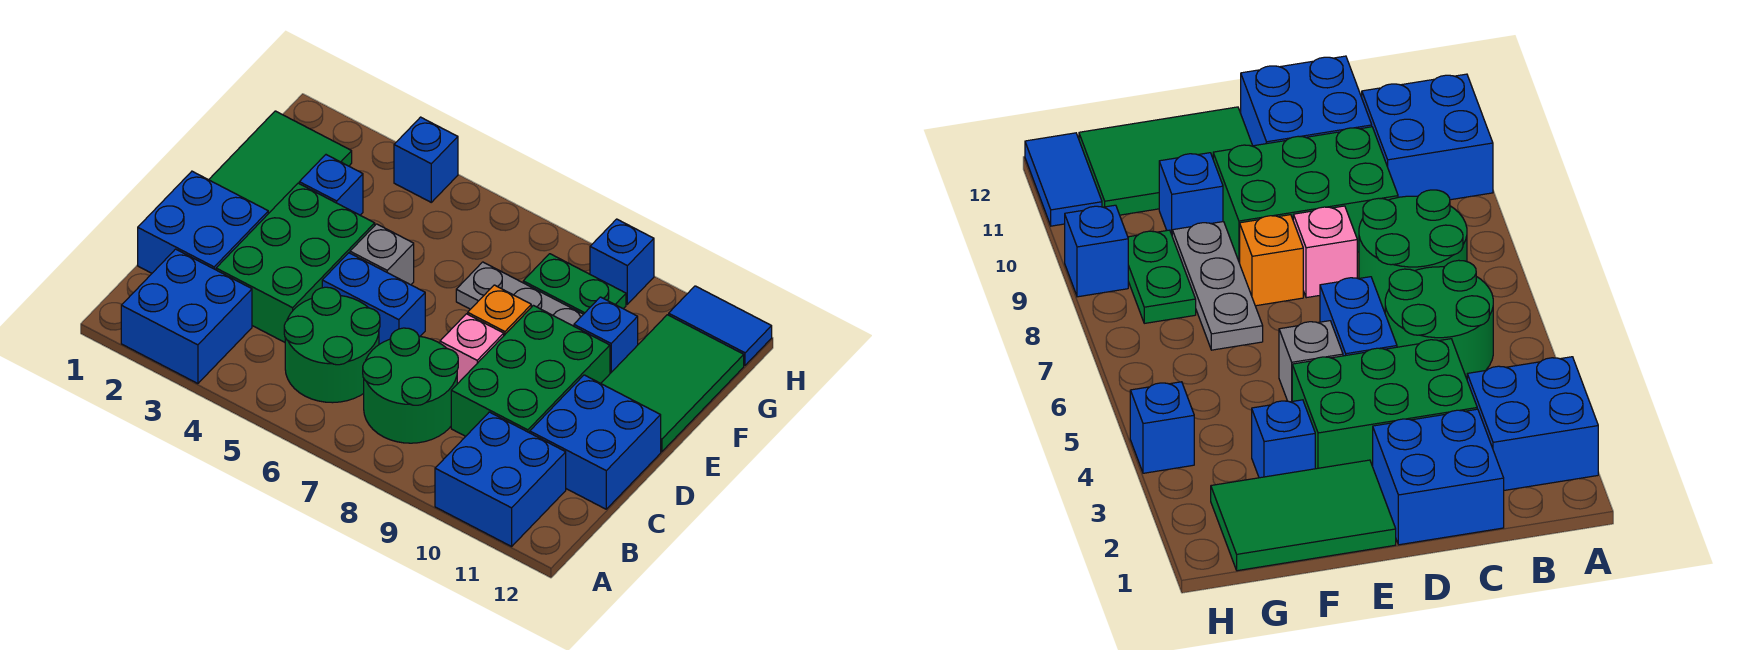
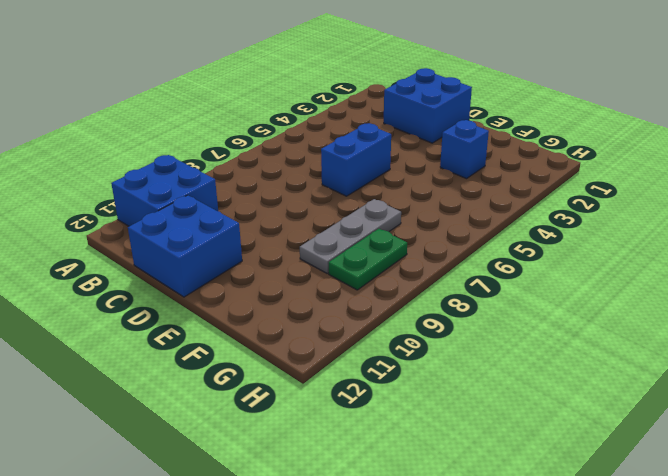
none -> blue brick A2:B3 level 1
none -> green round brick B5:C6 level 1
none -> green round brick B7:C8 level 1

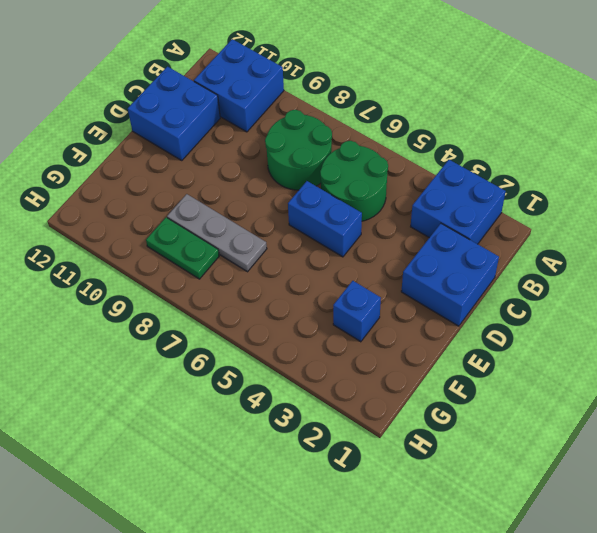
none -> green brick C3:E4 level 1
none -> green brick C9:E10 level 1
none -> pink brick D8 level 1

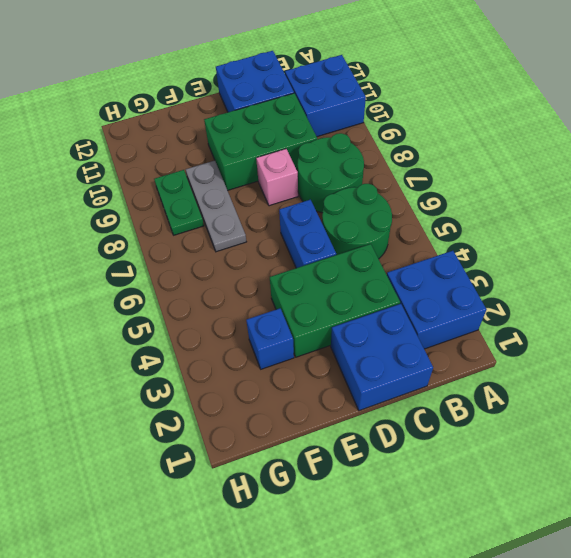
none -> green tile E1:G2 level 1
none -> grey brick E5 level 1
none -> orange brick E8 level 1

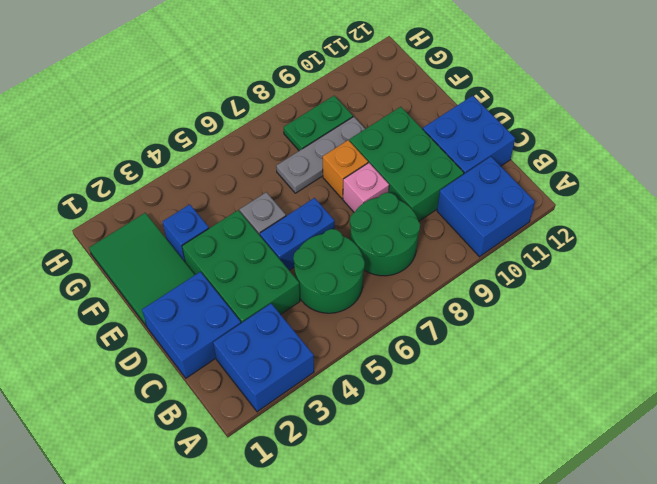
none -> green tile E11:G12 level 1
none -> blue brick F10 level 1
none -> blue brick H4 level 1

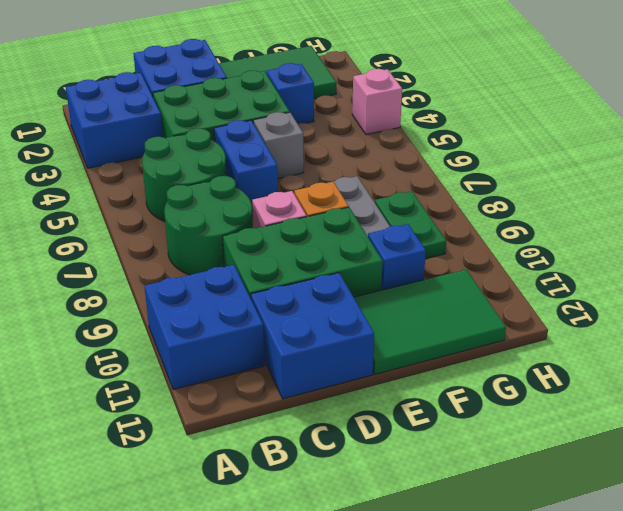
pink brick H4 level 1 -> blue brick H4 level 1
none -> blue brick H9 level 1
none -> blue tile H11:H12 level 1

